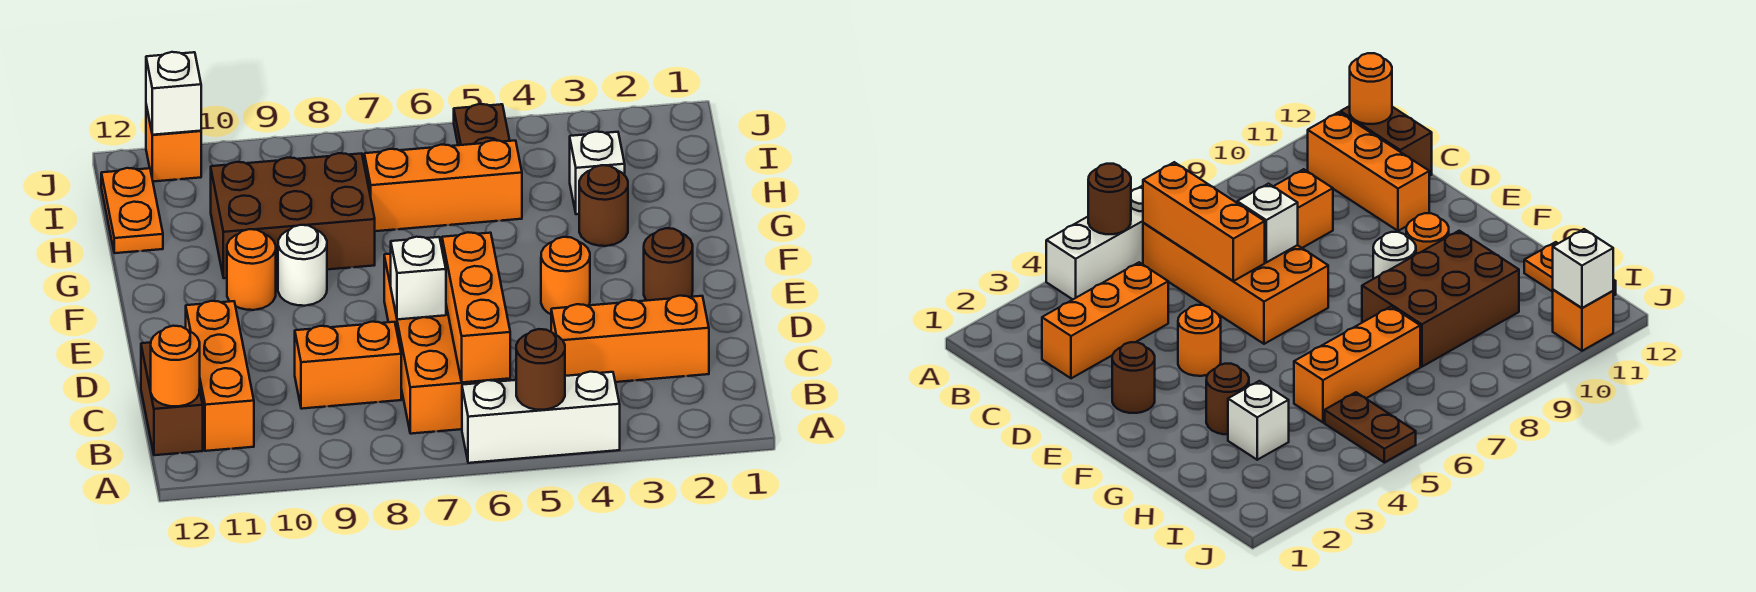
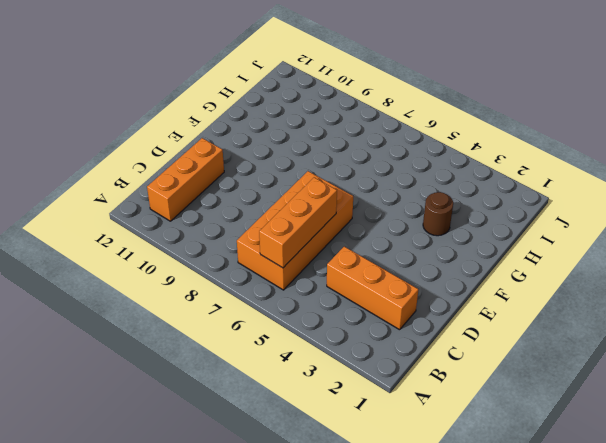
none -> white brick A4:A6 level 1
none -> brown brick B12:C12 level 1
none -> orange brick C8:C9 level 1

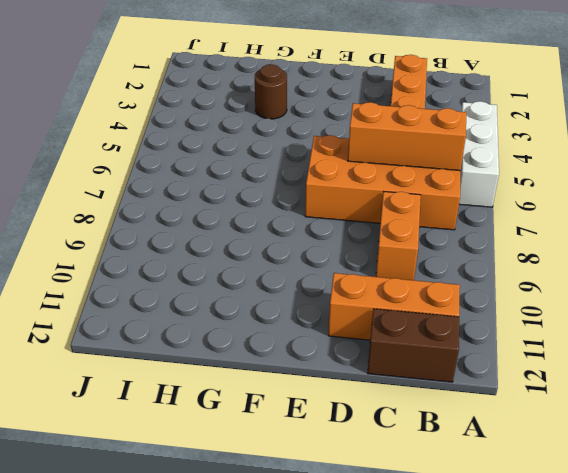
none -> brown round brick E2 level 1
none -> orange round brick E4 level 1
none -> white round brick F9 level 1

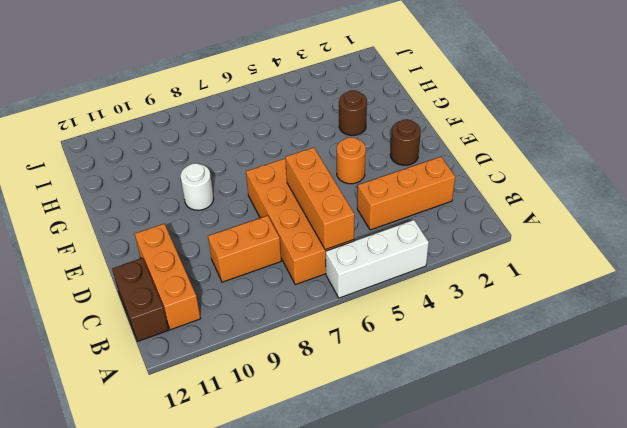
none -> orange round brick F10 level 1
none -> brown brick G8:H10 level 1
none -> white brick H3 level 1

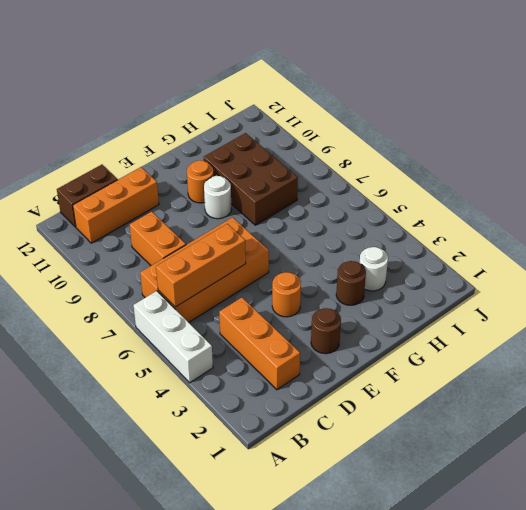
white round brick H3 level 1 -> white brick H3 level 1
none -> orange brick H5:H7 level 1
none -> orange plate H12:I12 level 1
none -> brown plate I5:J5 level 1

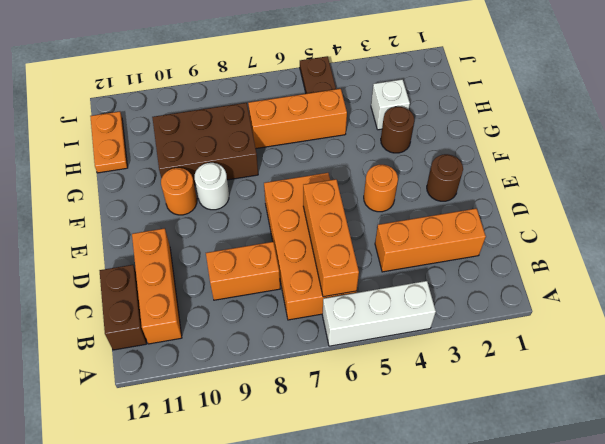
none -> orange brick J11 level 1
none -> brown round brick A5 level 2
none -> orange round brick B12 level 2

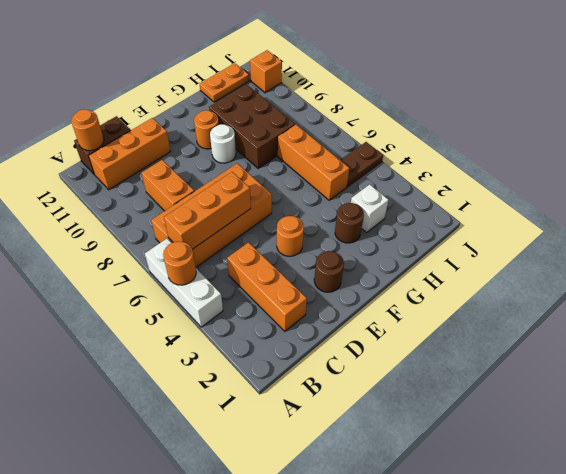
orange round brick A5 level 2 -> brown round brick A5 level 2
none -> white brick D7 level 2
none -> white brick J11 level 2

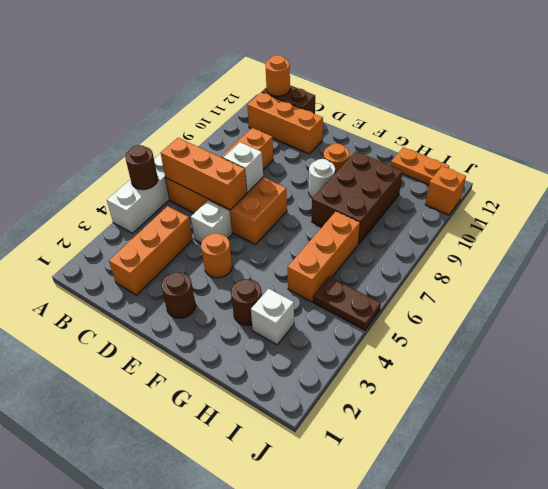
white brick D5 level 1 -> white brick J11 level 2

